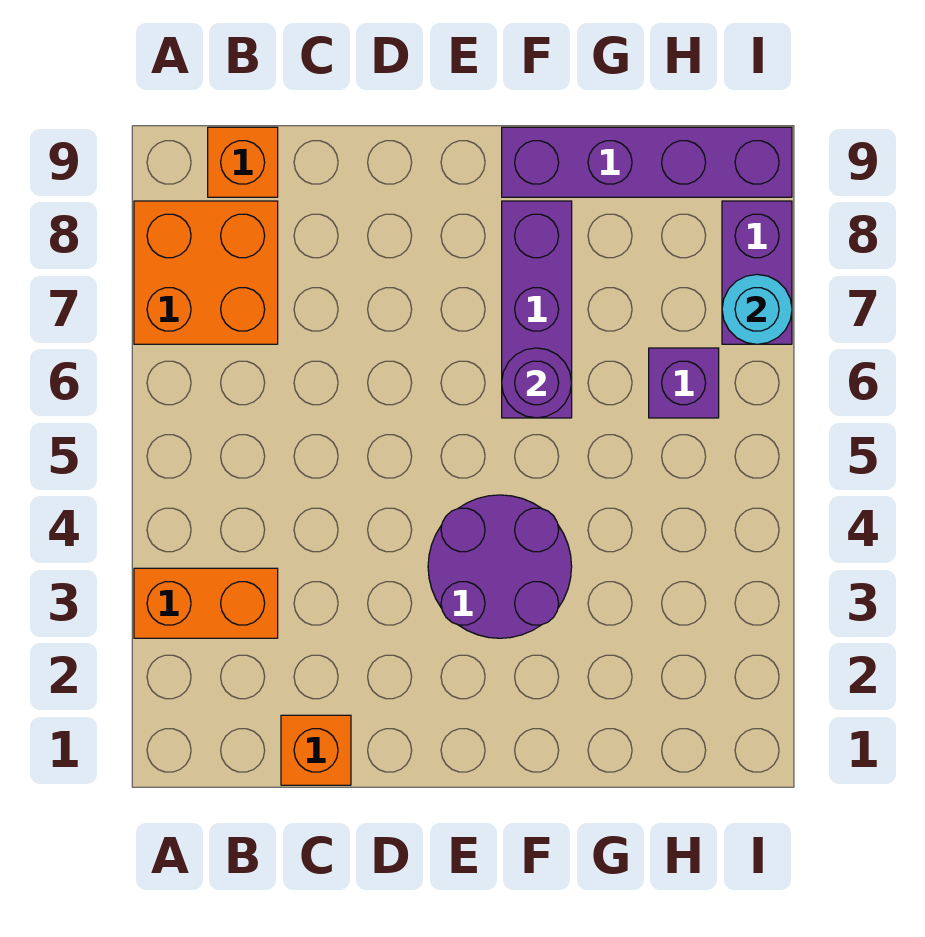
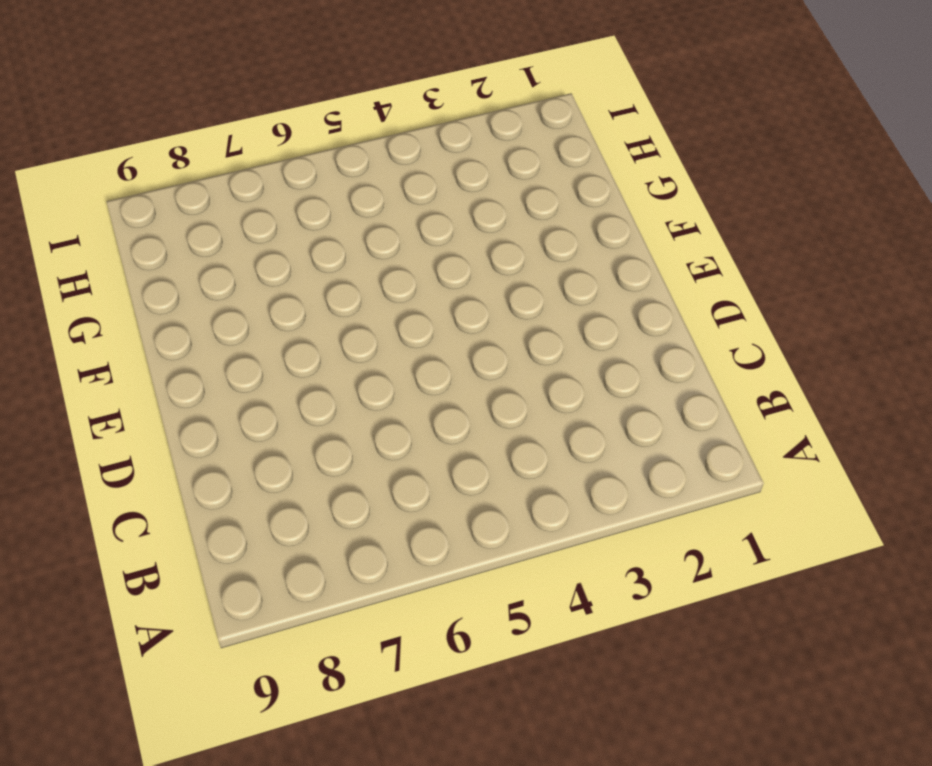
none -> orange brick A3:B3 level 1
none -> orange brick A7:B8 level 1

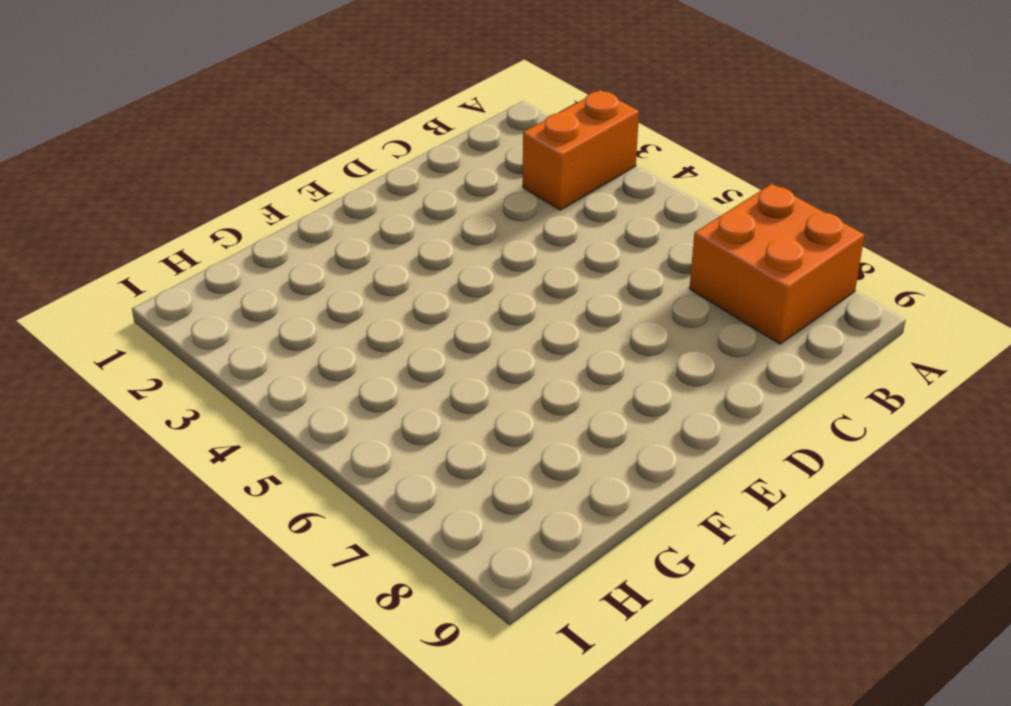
none -> orange brick B9 level 1
none -> orange brick C1 level 1

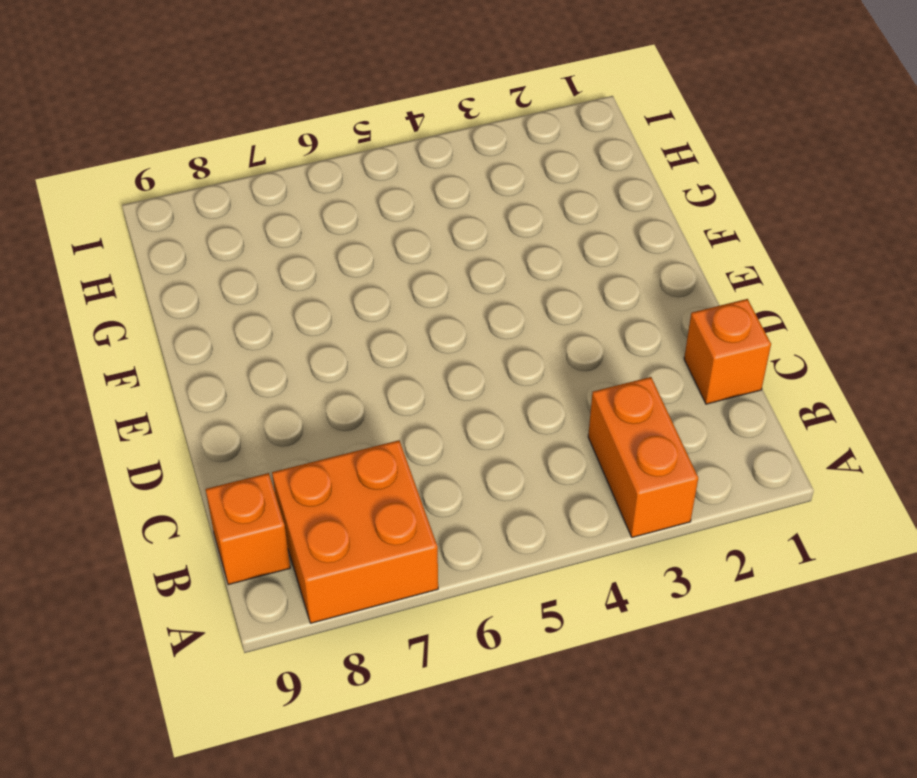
none -> purple round brick E3:F4 level 1
none -> purple brick F6:F8 level 1

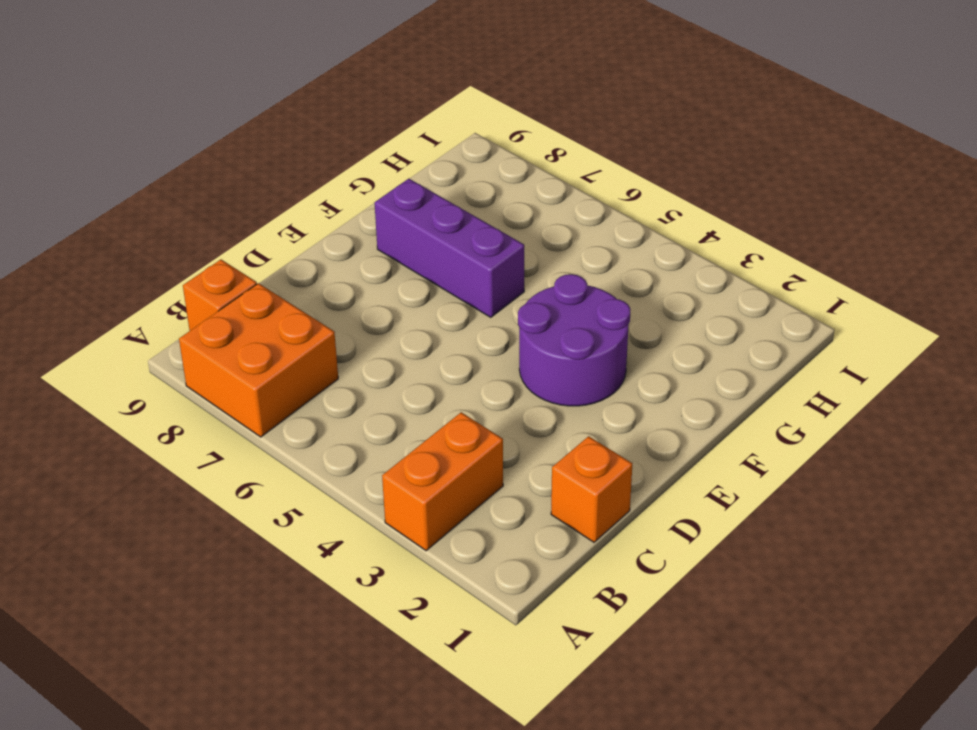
none -> purple brick F9:I9 level 1
none -> purple brick H6 level 1

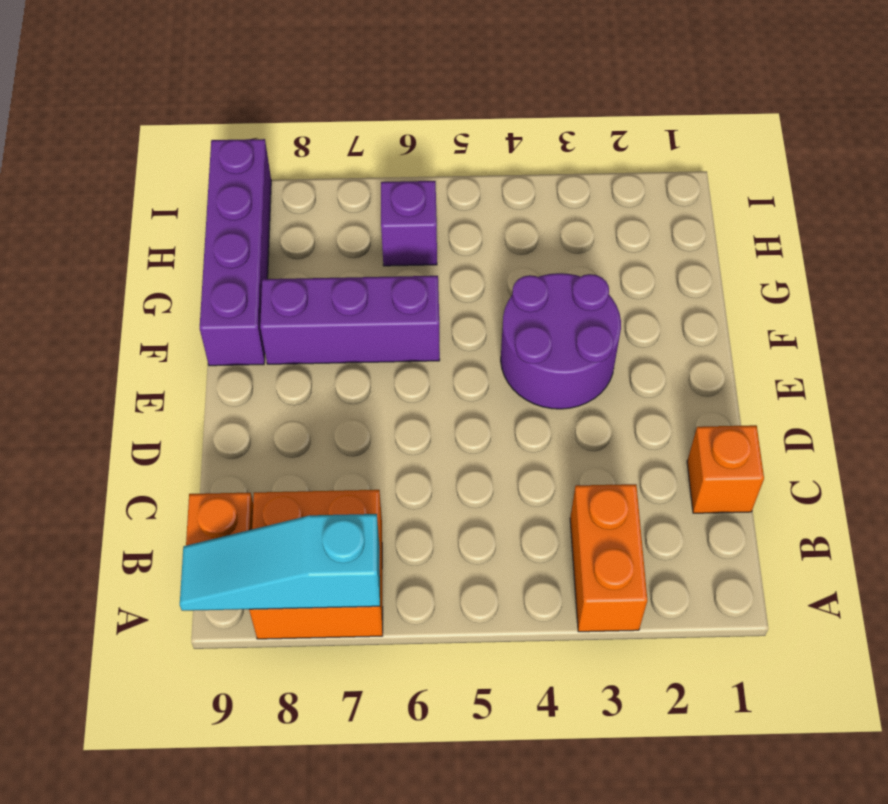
cyan slope A7:A9 level 2 top 7 -> none
none -> purple brick I7:I8 level 1
none -> purple round brick F6 level 2

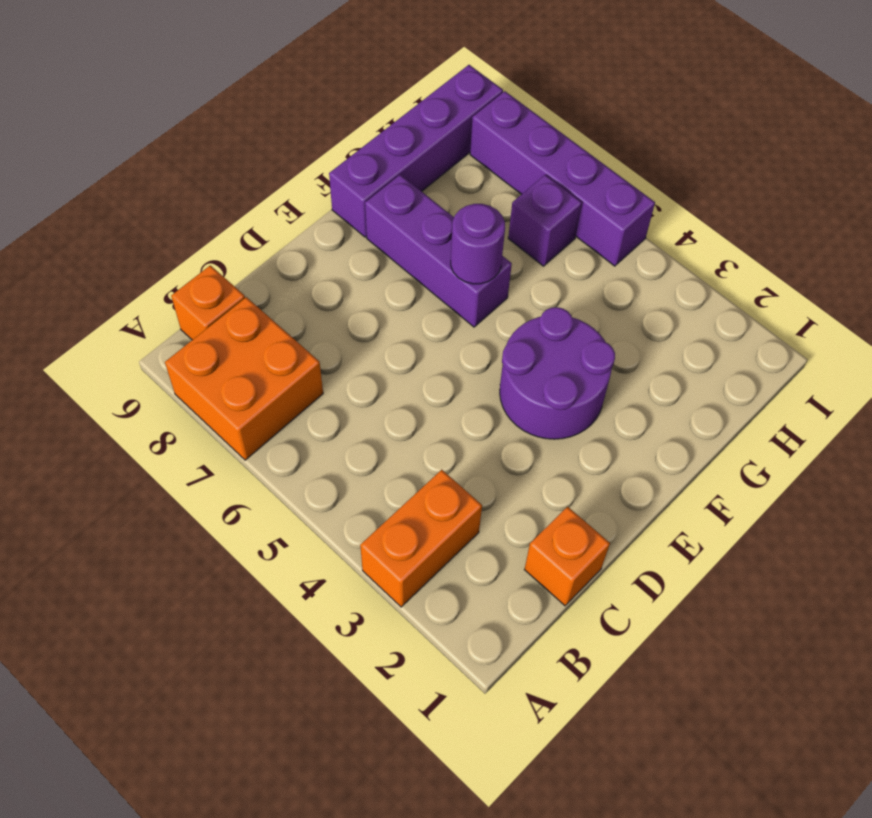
purple brick I5:I8 level 1 -> purple brick I7:I8 level 1
none -> cyan round brick I7 level 2

